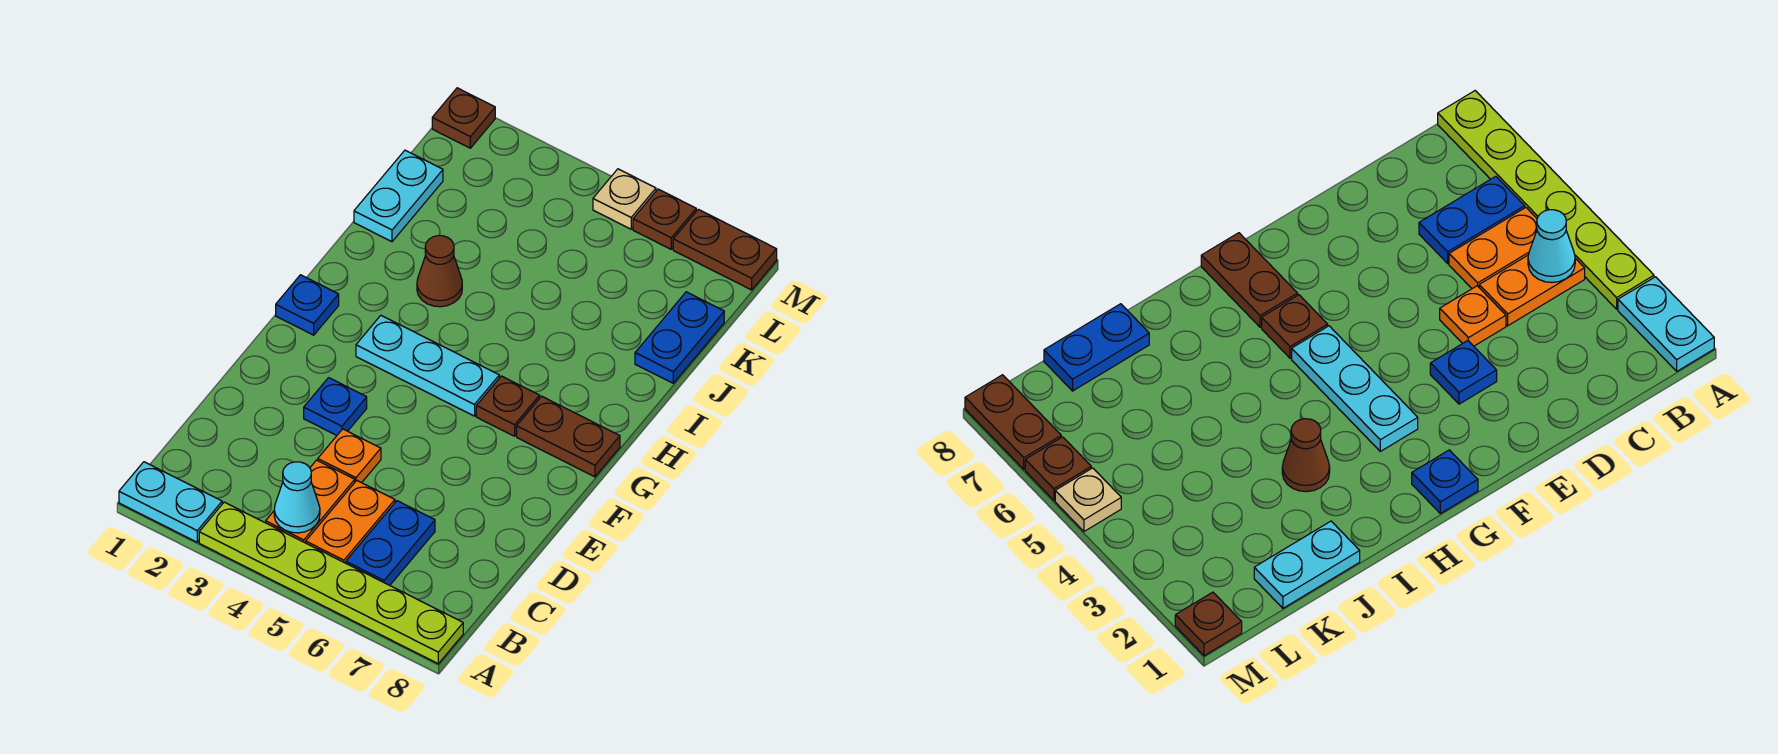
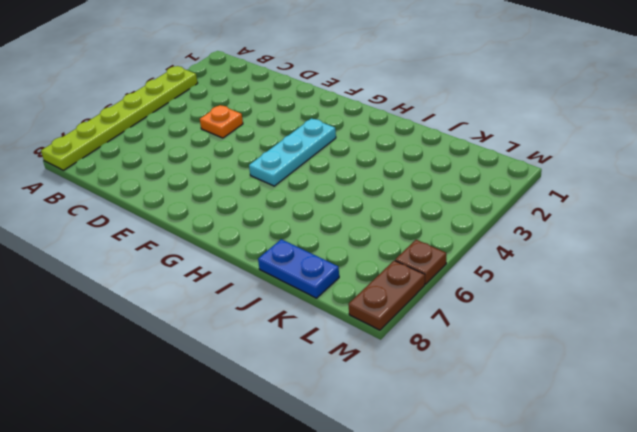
none -> cyan plate A1:A2 level 1
none -> orange plate B4:C4 level 1
none -> orange plate B5:C5 level 1

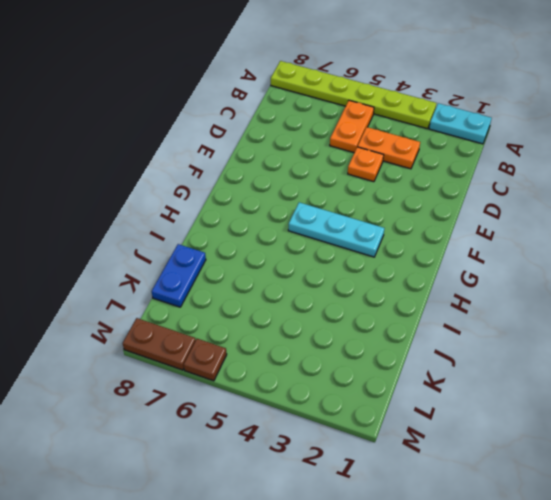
orange plate C3:C4 level 1 -> orange plate B4:C4 level 1
none -> blue plate B6:C6 level 1
none -> blue plate E3 level 1
none -> blue plate G1 level 1

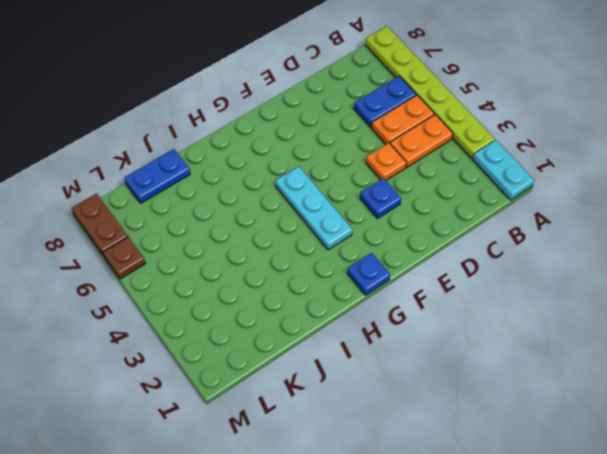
none -> brown plate G6 level 1
none -> brown plate G7:G8 level 1
none -> brown cone I3 level 1

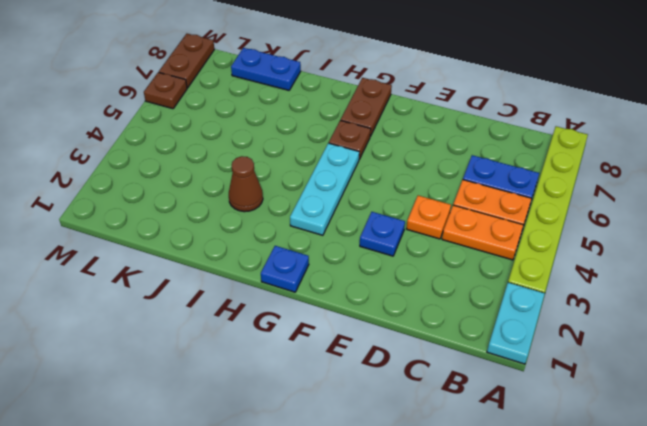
none -> cyan plate J1:K1 level 1
none -> brown plate M1 level 1
none -> tan plate M5 level 1

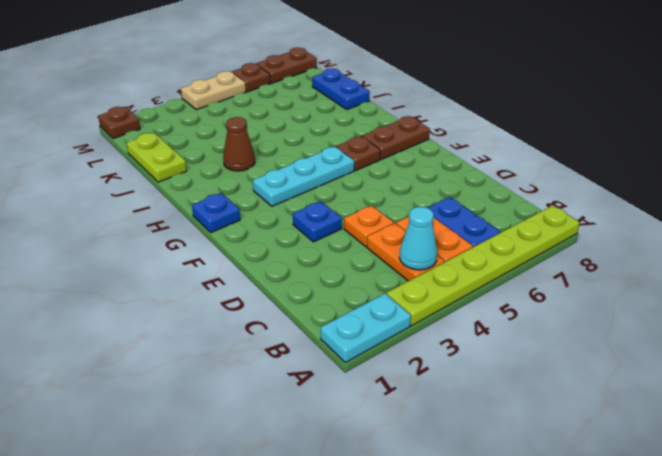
lime plate J1:K1 level 1 -> cyan plate J1:K1 level 1
tan plate M4:M5 level 1 -> tan plate M5 level 1

